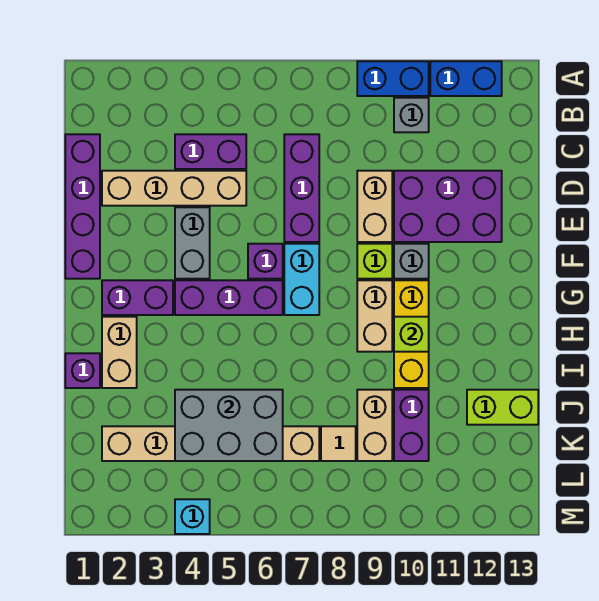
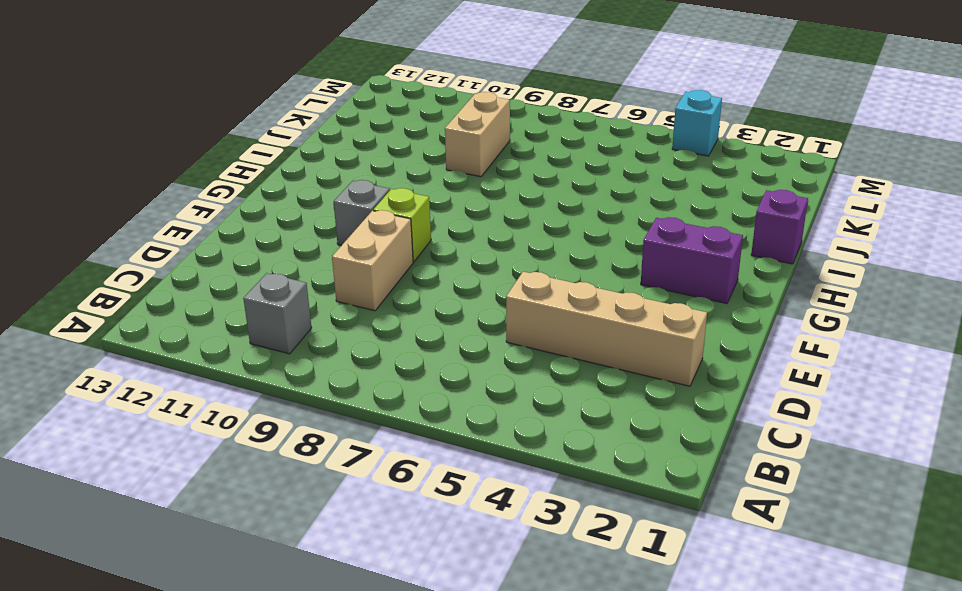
none -> blue brick A9:A10 level 1
none -> blue brick A11:A12 level 1
none -> purple brick C1:F1 level 1

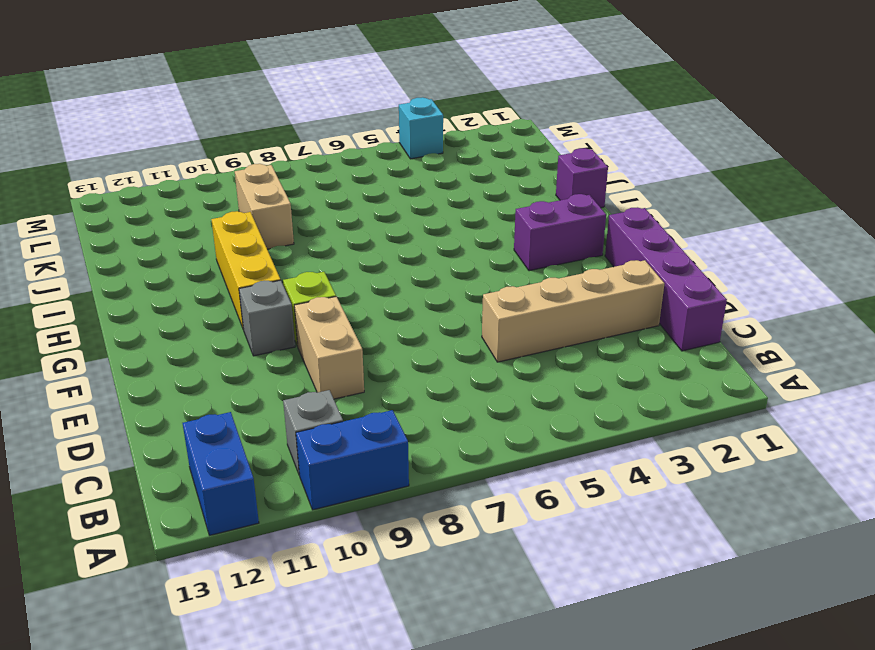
blue brick A12:B12 level 1 -> blue brick A11:A12 level 1
none -> purple brick C4:C5 level 1
none -> purple brick C7:E7 level 1
none -> purple brick D10:E12 level 1

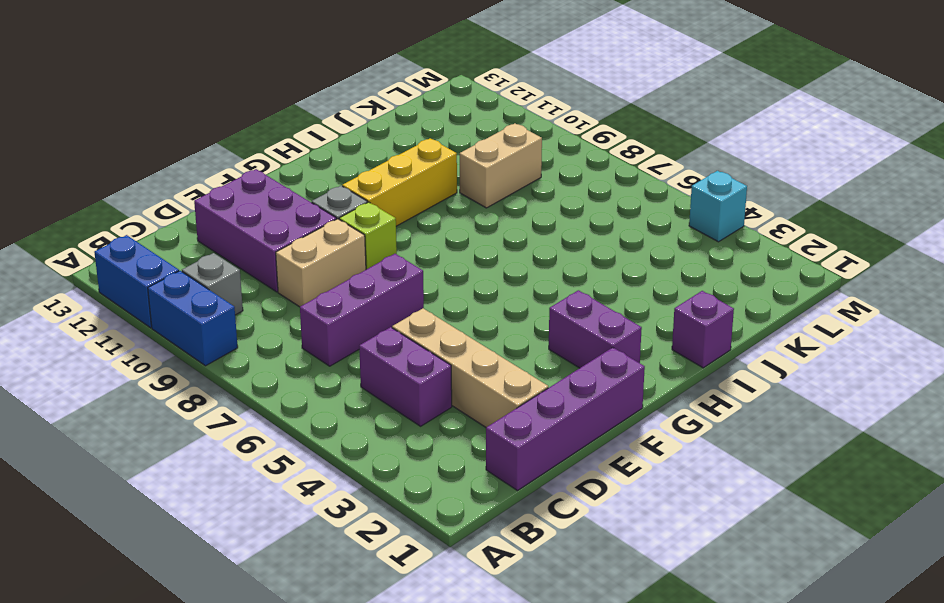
none -> grey brick E4:F4 level 1
none -> purple brick F6 level 1
none -> cyan brick F7:G7 level 1

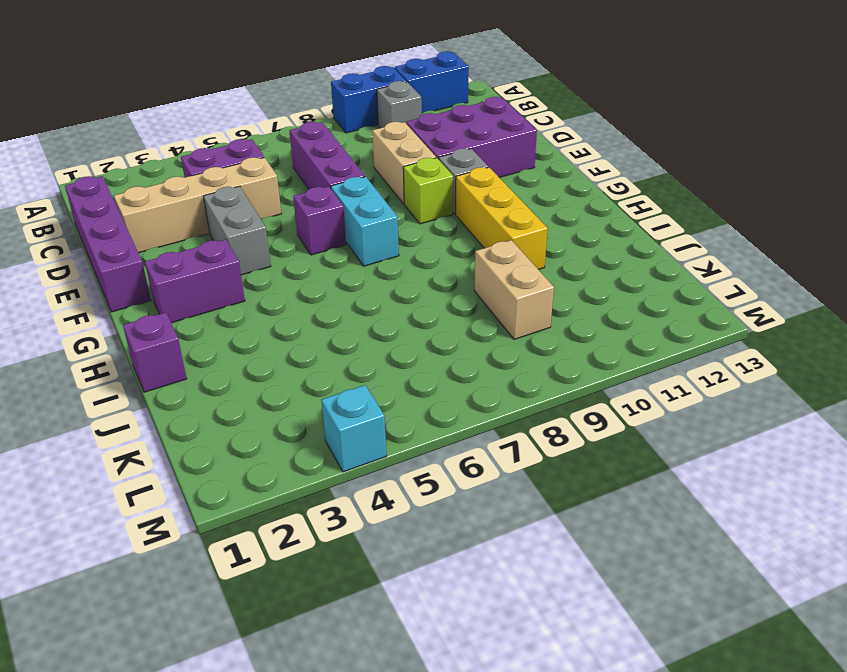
none -> purple brick G4:G6 level 1
none -> tan brick G9:H9 level 1
none -> tan brick H2:I2 level 1

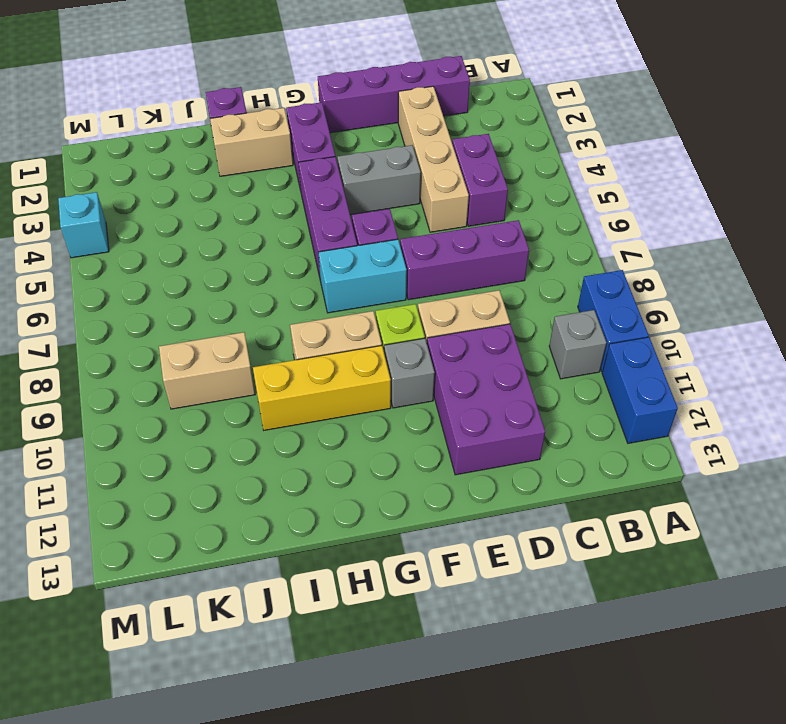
none -> purple brick J10:K10 level 1
none -> lime brick J12:J13 level 1
none -> tan brick K2:K7 level 1

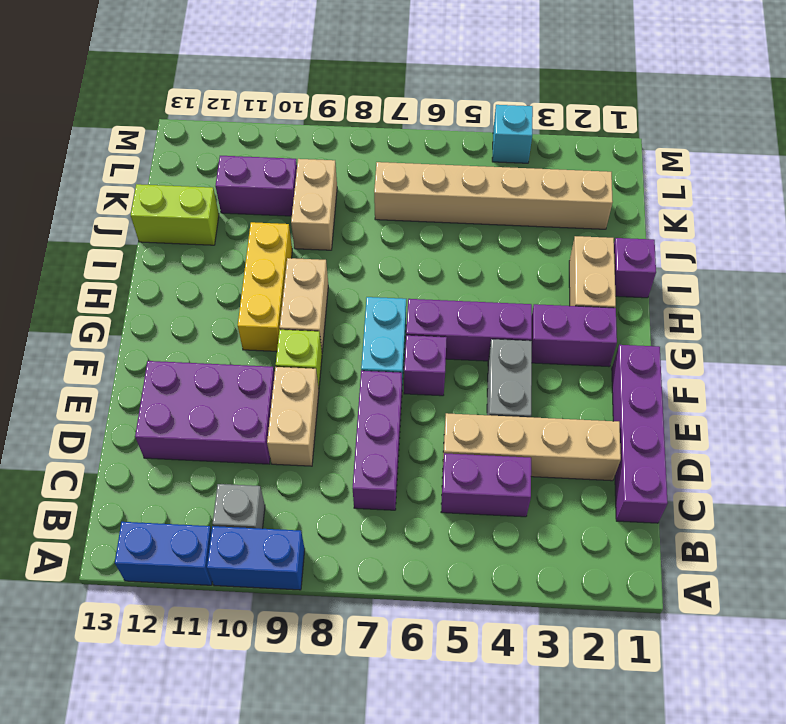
purple brick K10:K11 level 1 -> purple brick J10:K10 level 1
none -> grey brick F10 level 1
none -> tan tile K8 level 1
none -> lime brick H10 level 2

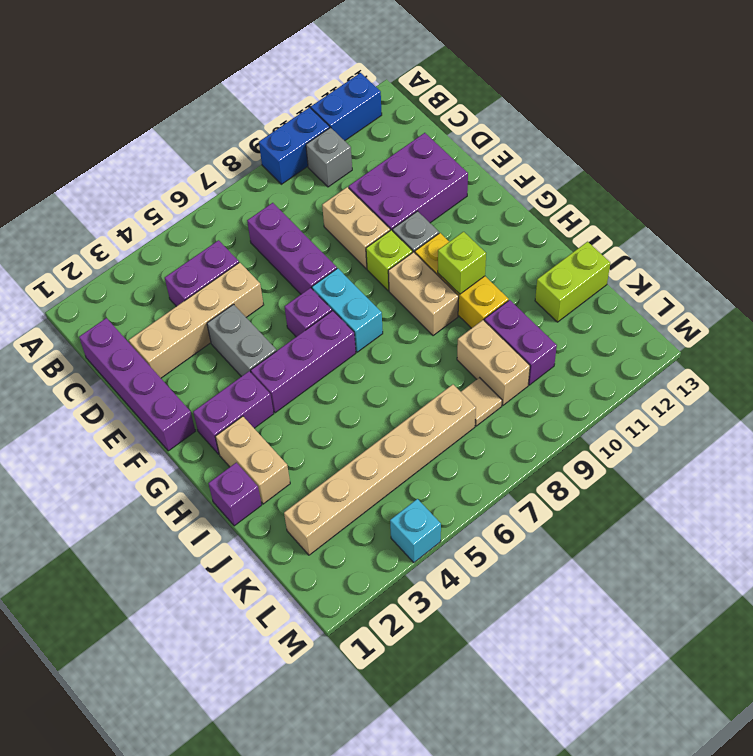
none -> grey brick J4:K6 level 2

